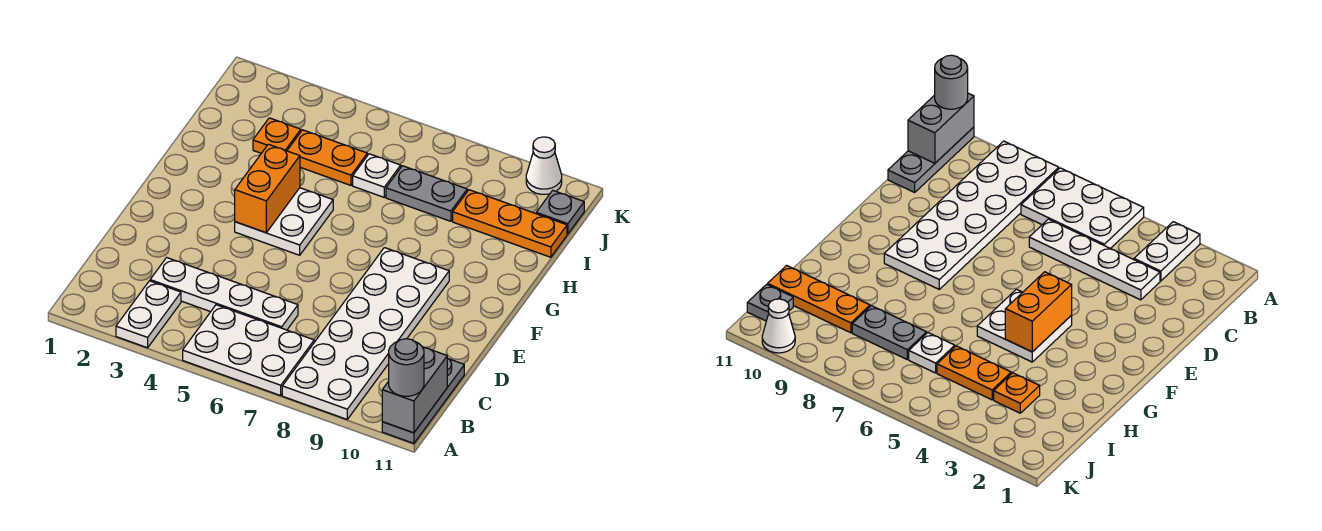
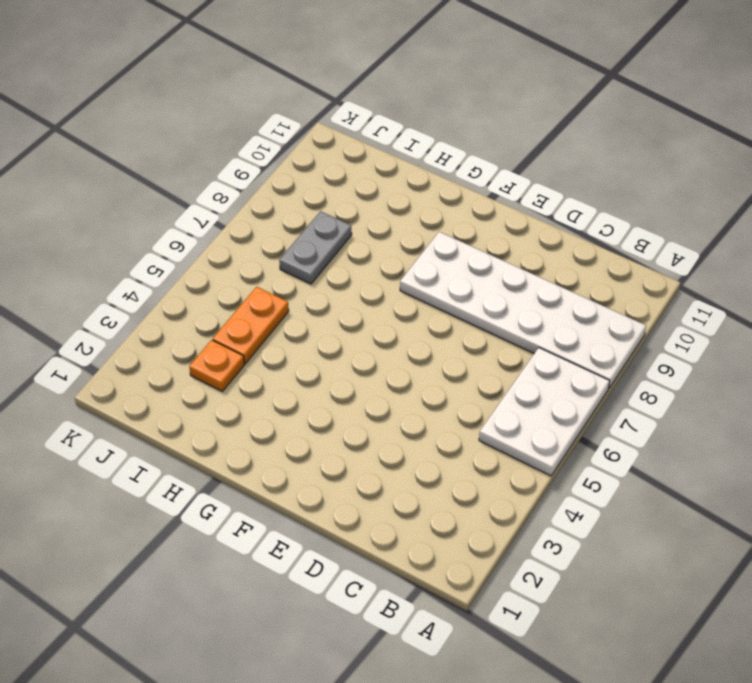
none -> white plate A3:B3 level 1
none -> grey plate A11:C11 level 1
none -> white plate C3:C6 level 1

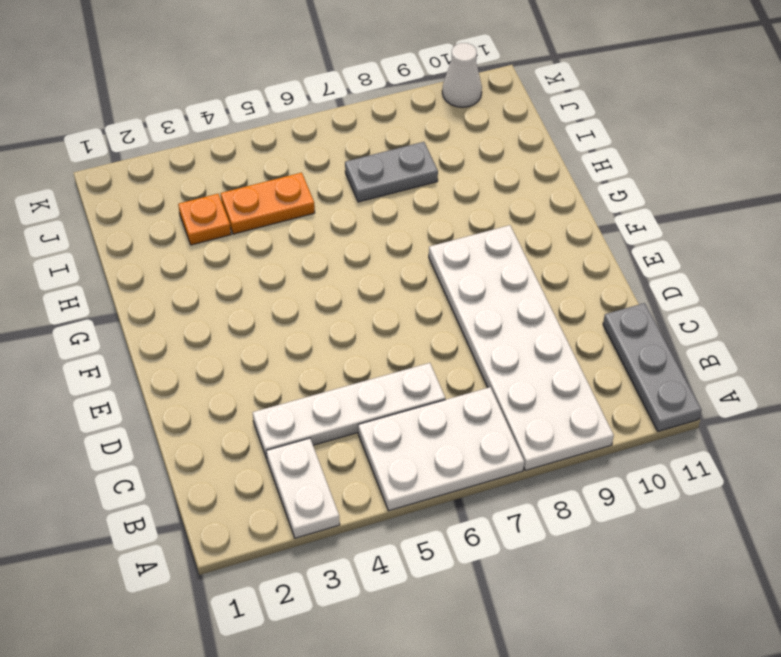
none -> white plate F4:G5 level 1
none -> white plate I6 level 1
none -> orange plate I9:I11 level 1

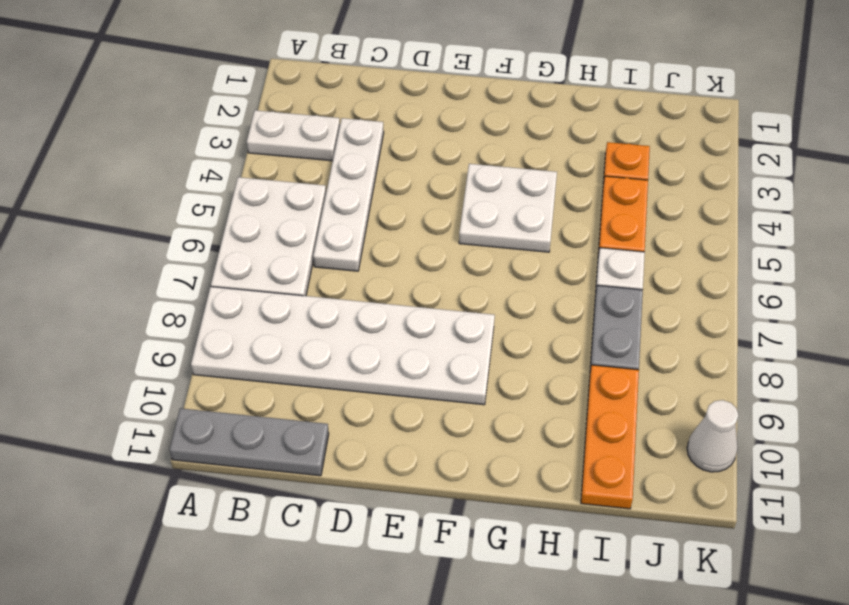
none -> grey plate J11 level 1
none -> grey brick A11:B11 level 2
none -> orange brick F4:G4 level 2

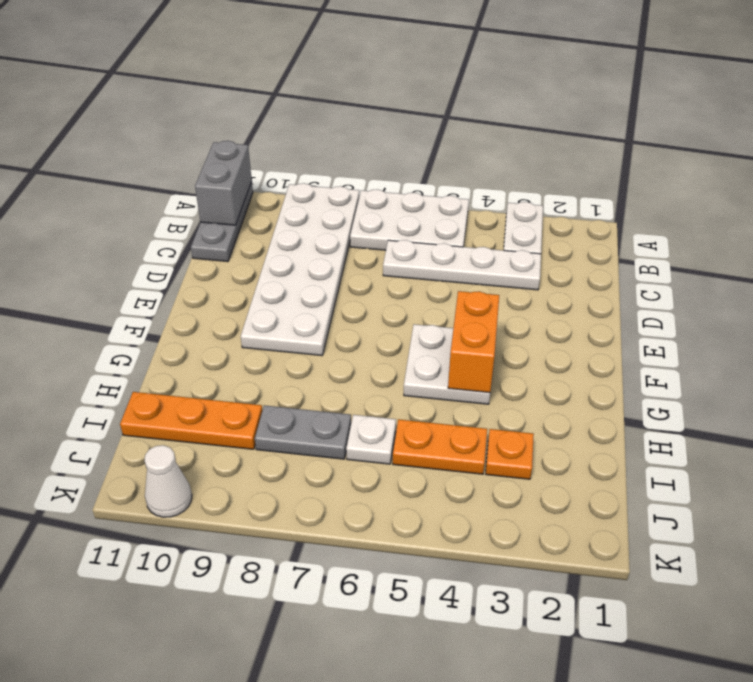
none -> grey plate J11 level 1
none -> grey round brick A11 level 3

